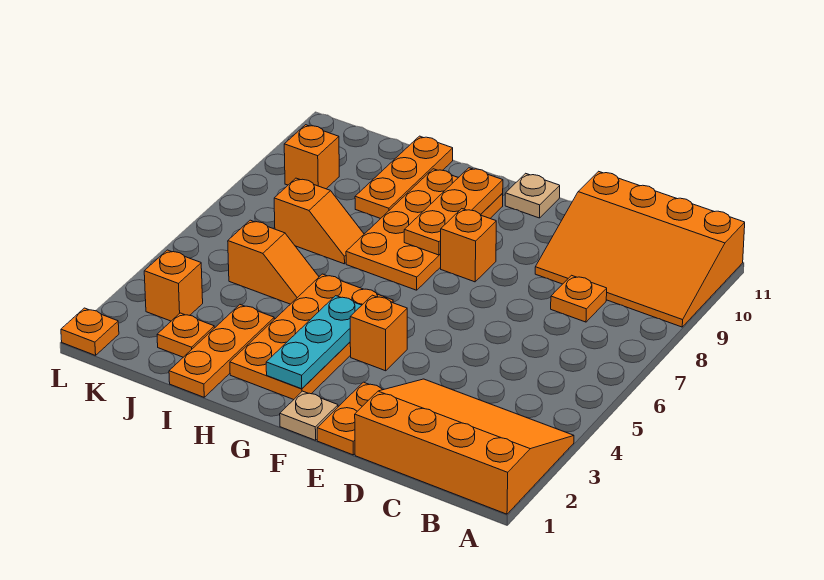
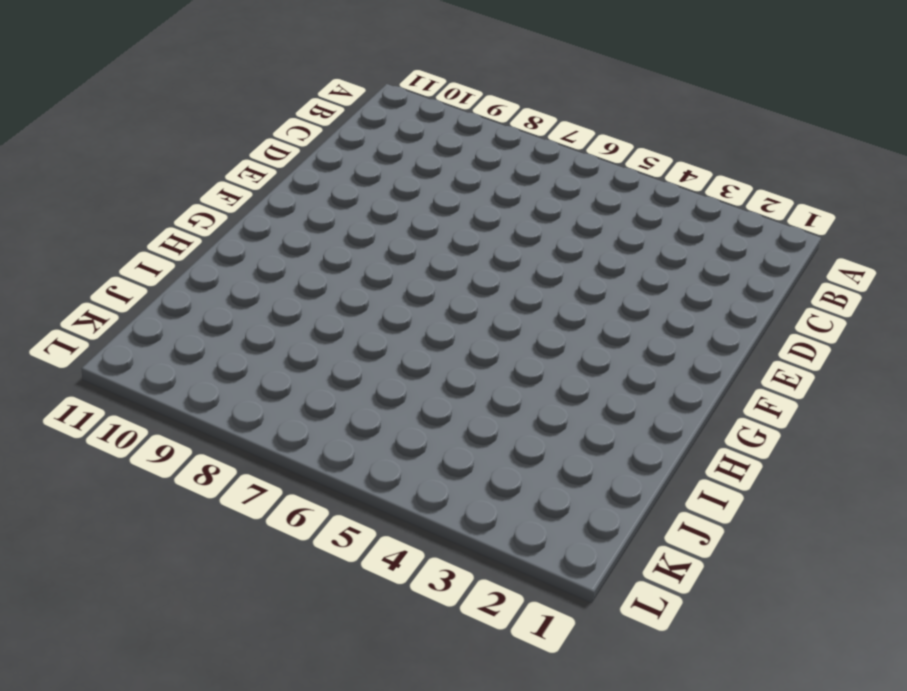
none -> orange slope A1:D3 level 1 top 1
none -> orange slope A9:D11 level 1 top 11
none -> orange plate C8 level 1

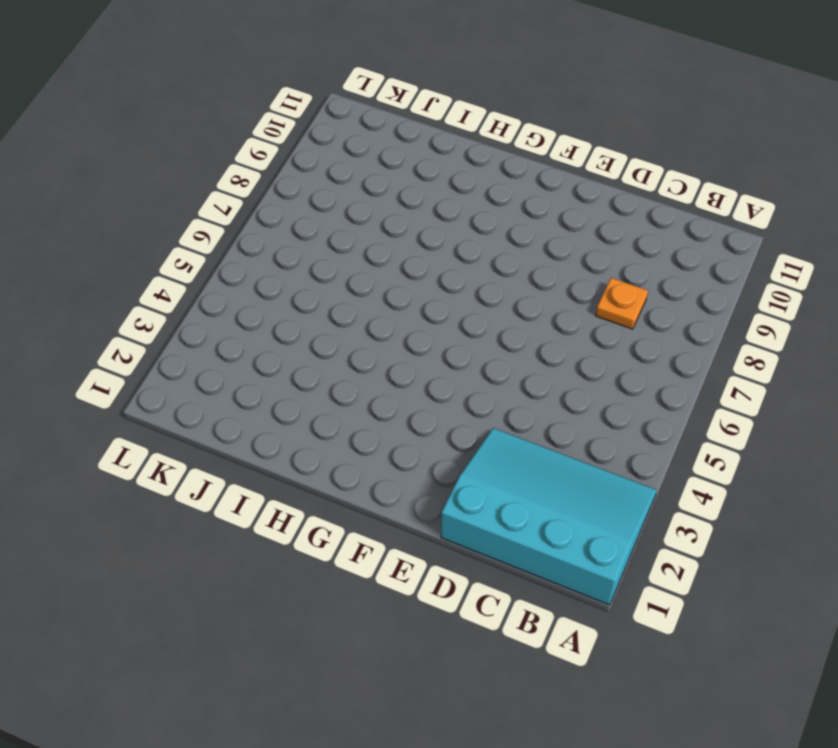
cyan slope A1:D3 level 1 top 1 -> orange slope A1:D3 level 1 top 1
none -> orange slope A9:D11 level 1 top 11
none -> orange plate E1:E2 level 1
none -> tan plate F1 level 1

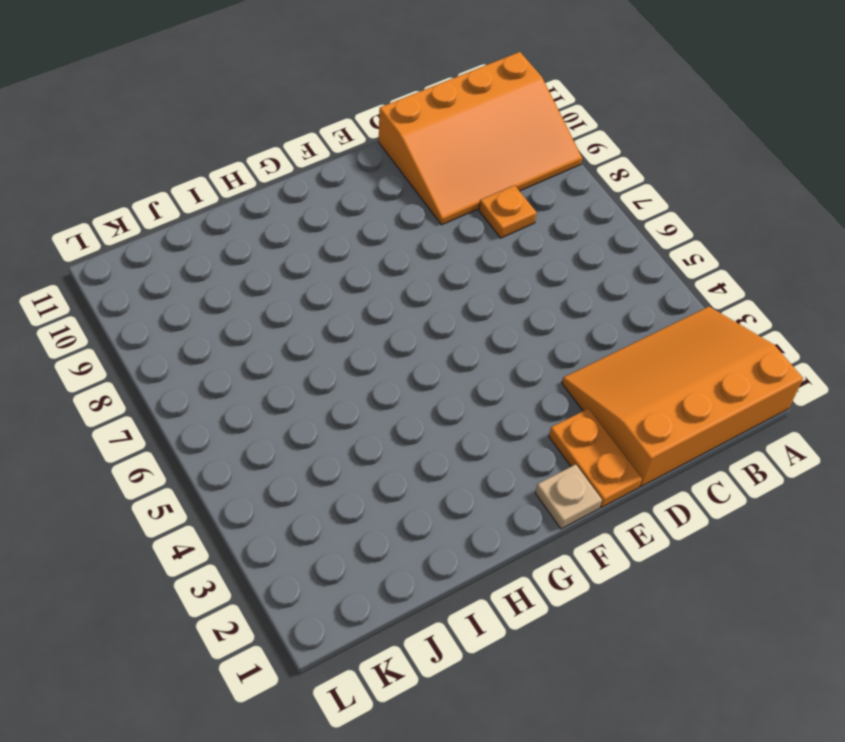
none -> orange brick F4 level 1
none -> orange brick F8 level 1
none -> tan plate F11 level 1

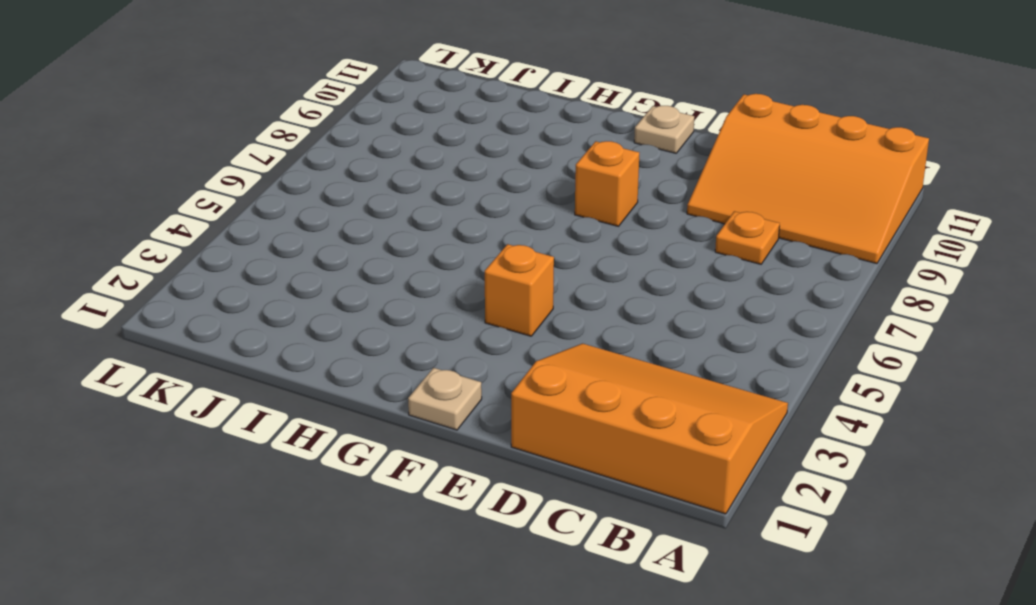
none -> orange plate E1:E2 level 1
none -> orange plate G2:H5 level 1
none -> orange plate G7:H10 level 1

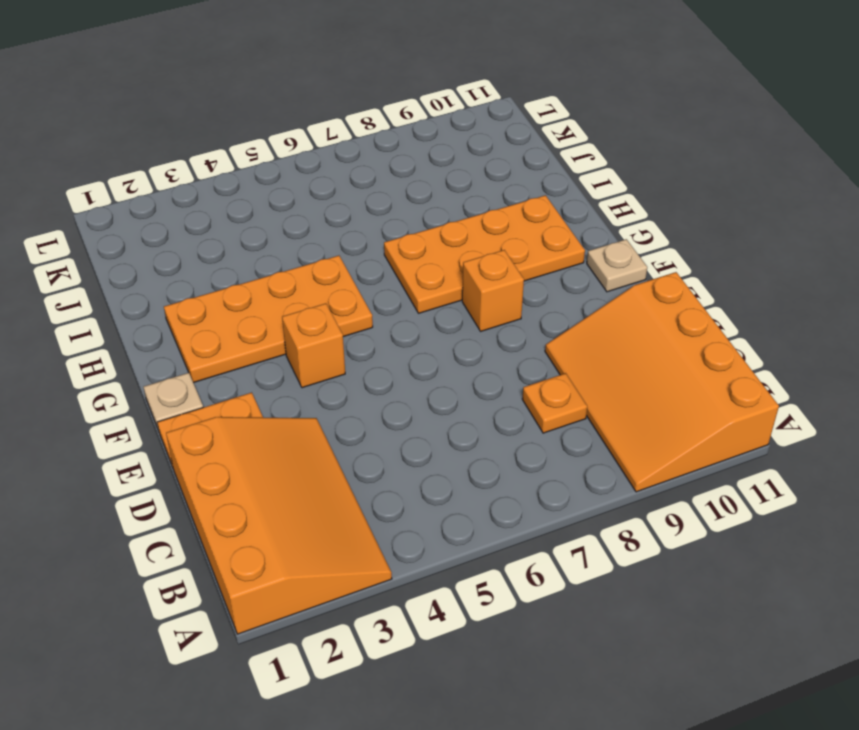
none -> orange plate I1:I3 level 1
none -> orange slope I5:J5 level 1 top J
none -> orange slope I7:J7 level 1 top J

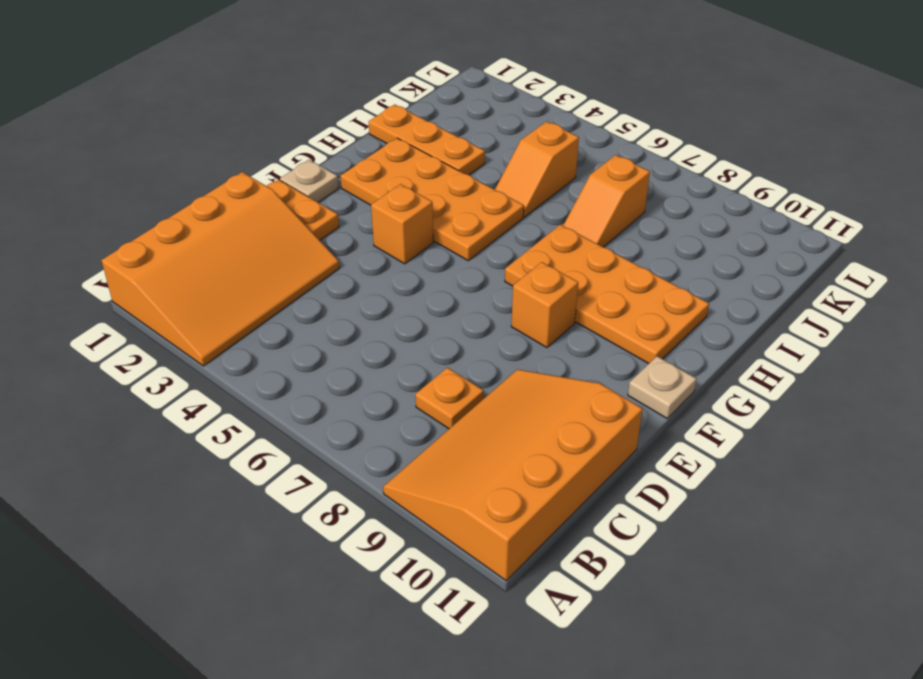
none -> orange plate I9:I11 level 1
none -> orange plate J2 level 1
none -> orange brick K3 level 1

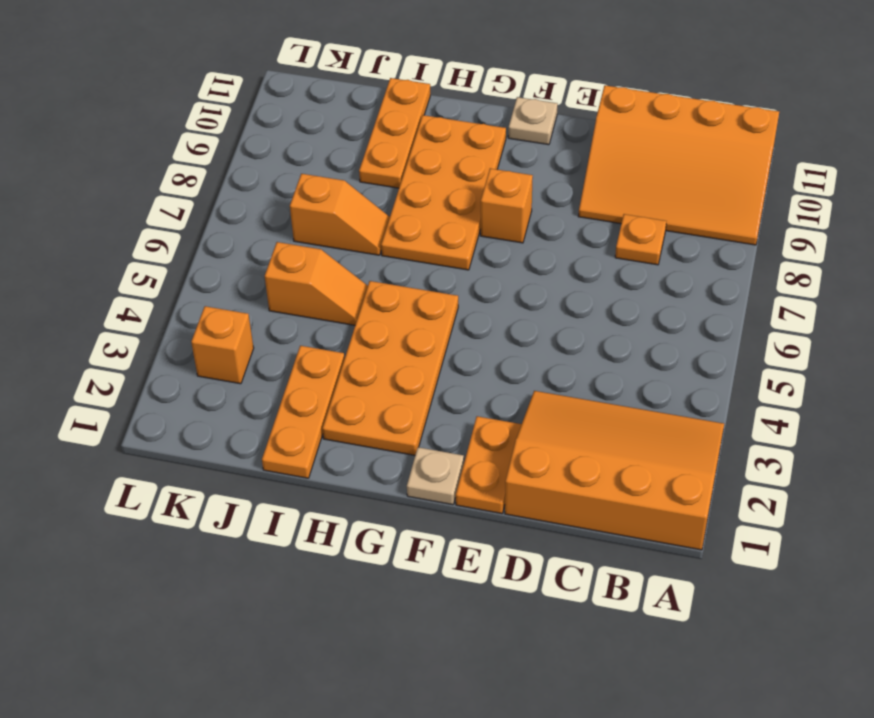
none -> orange brick F4 level 1
none -> orange plate J2 level 1
none -> orange brick K9 level 1

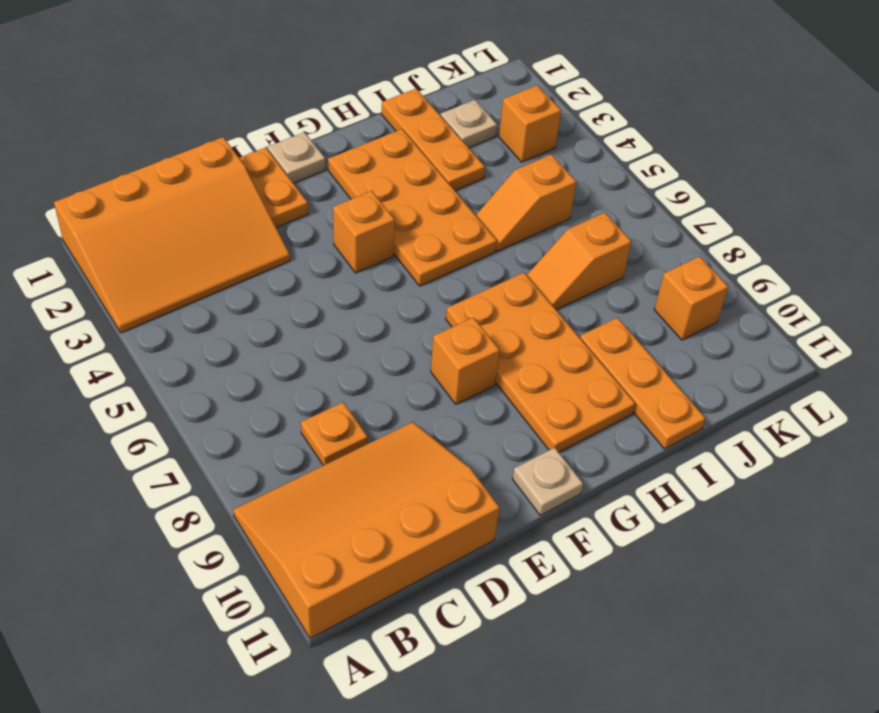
tan plate J2 level 1 -> orange plate J2 level 1
none -> orange plate L1 level 1
none -> cyan plate G2:G4 level 2
none -> orange plate G8:G10 level 2

